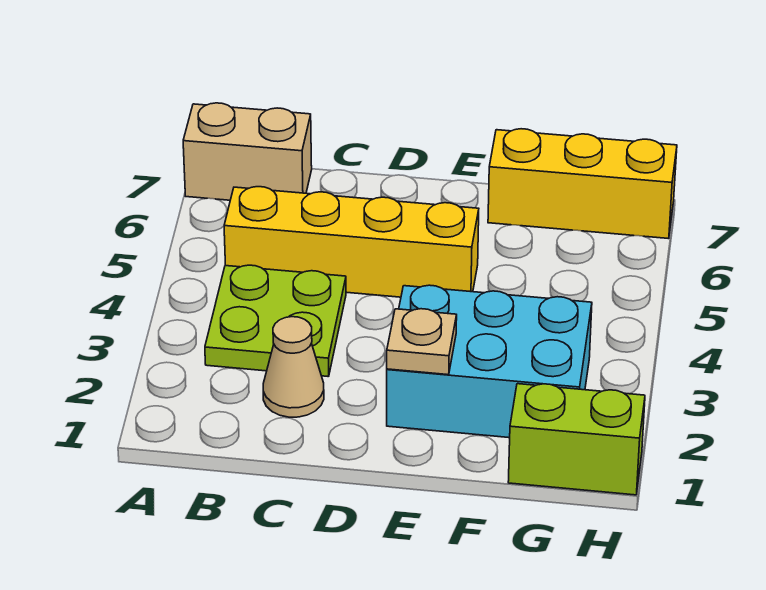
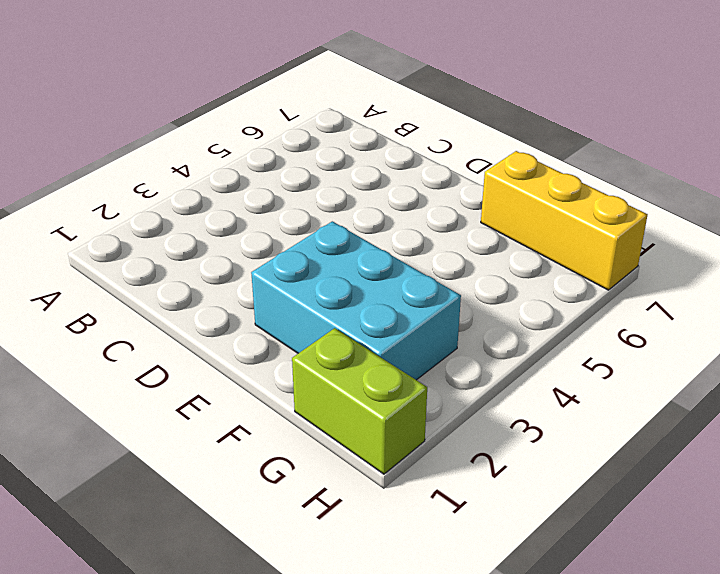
none -> tan brick A7:B7 level 1
none -> lime plate B3:C4 level 1

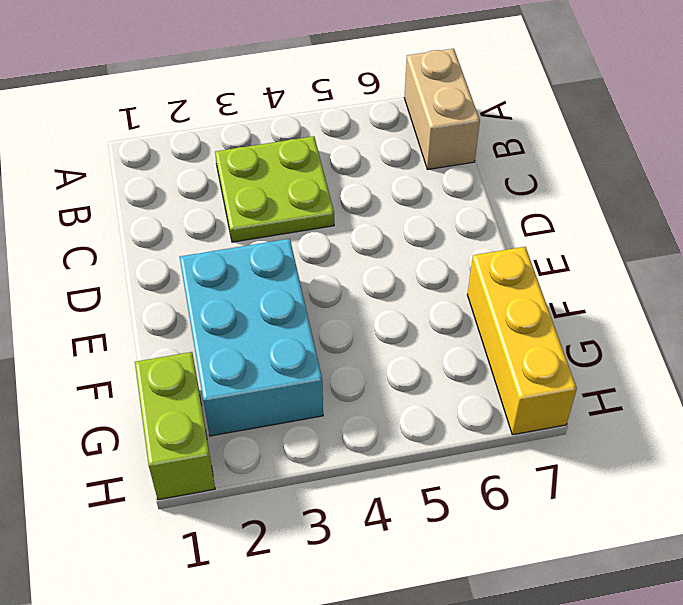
none -> yellow brick B5:E5 level 1
none -> tan cone C2 level 1

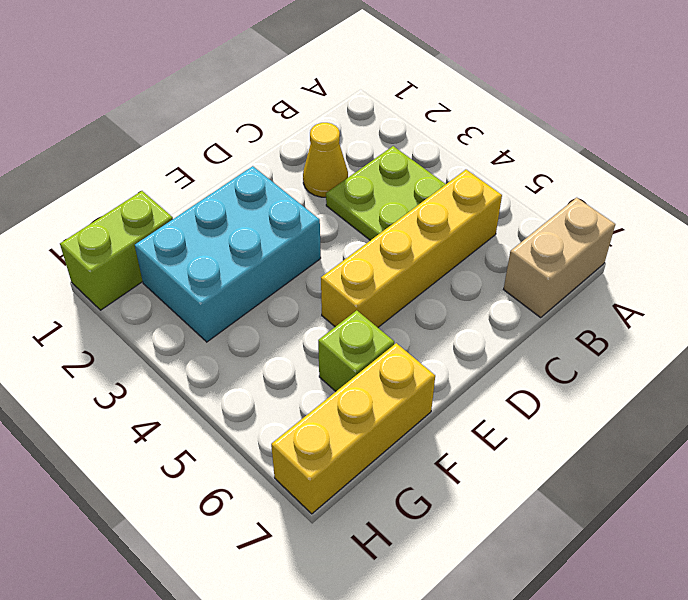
yellow cone C2 level 1 -> tan cone C2 level 1
lime brick F6 level 1 -> none
none -> tan plate E2 level 2

